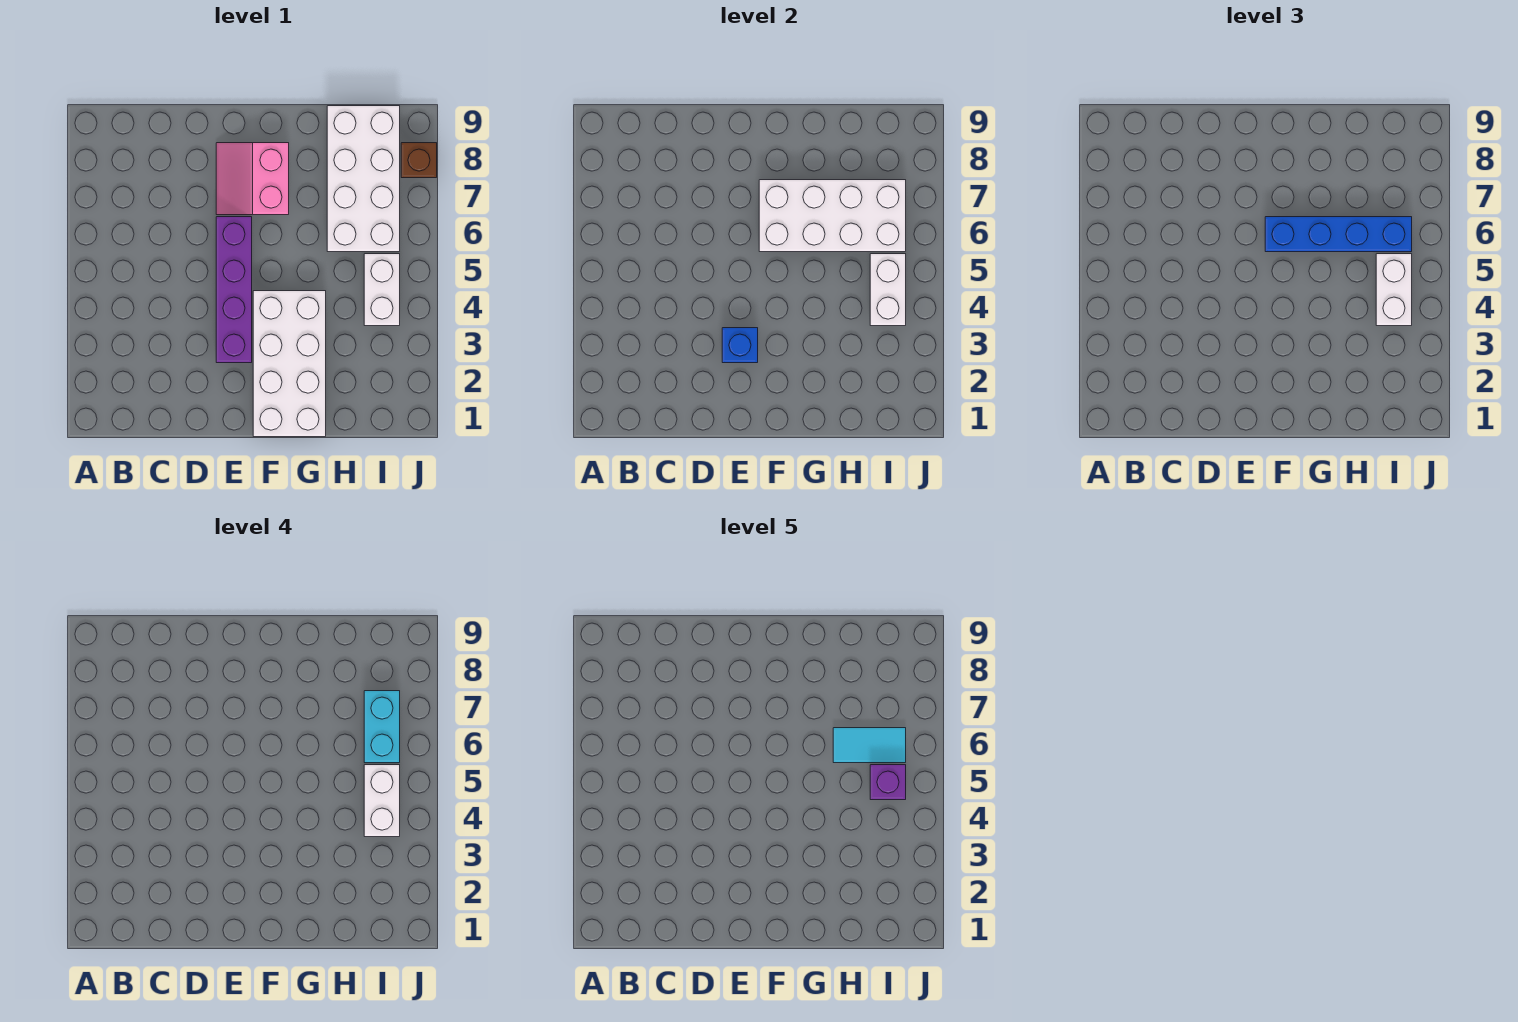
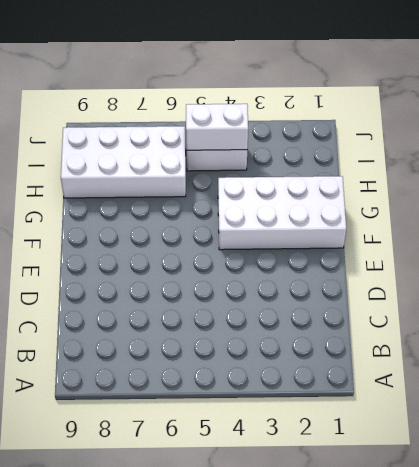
none -> purple brick E3:E6 level 1
none -> pink slope E7:F8 level 1 top F
none -> brown brick J8 level 1

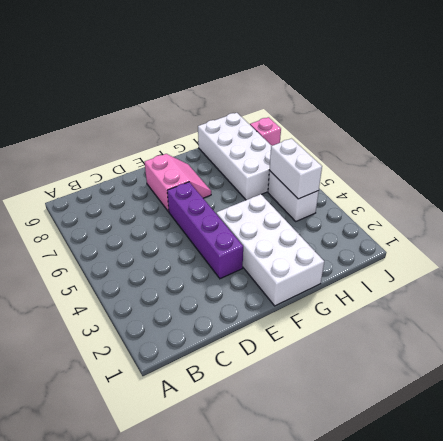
pink slope E7:F8 level 1 top E -> pink slope E7:F8 level 1 top F
pink brick J8 level 1 -> brown brick J8 level 1
none -> blue brick E3 level 2
none -> white brick F6:I7 level 2
none -> blue brick F6:I6 level 3

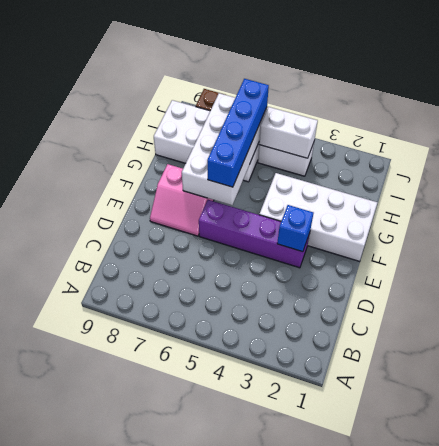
none -> white brick I4:I5 level 3
none -> white brick I4:I5 level 4
none -> cyan brick I6:I7 level 4

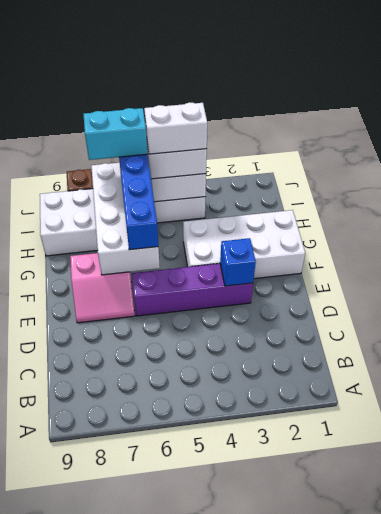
none -> cyan tile H6:I6 level 5
none -> purple brick I5 level 5

